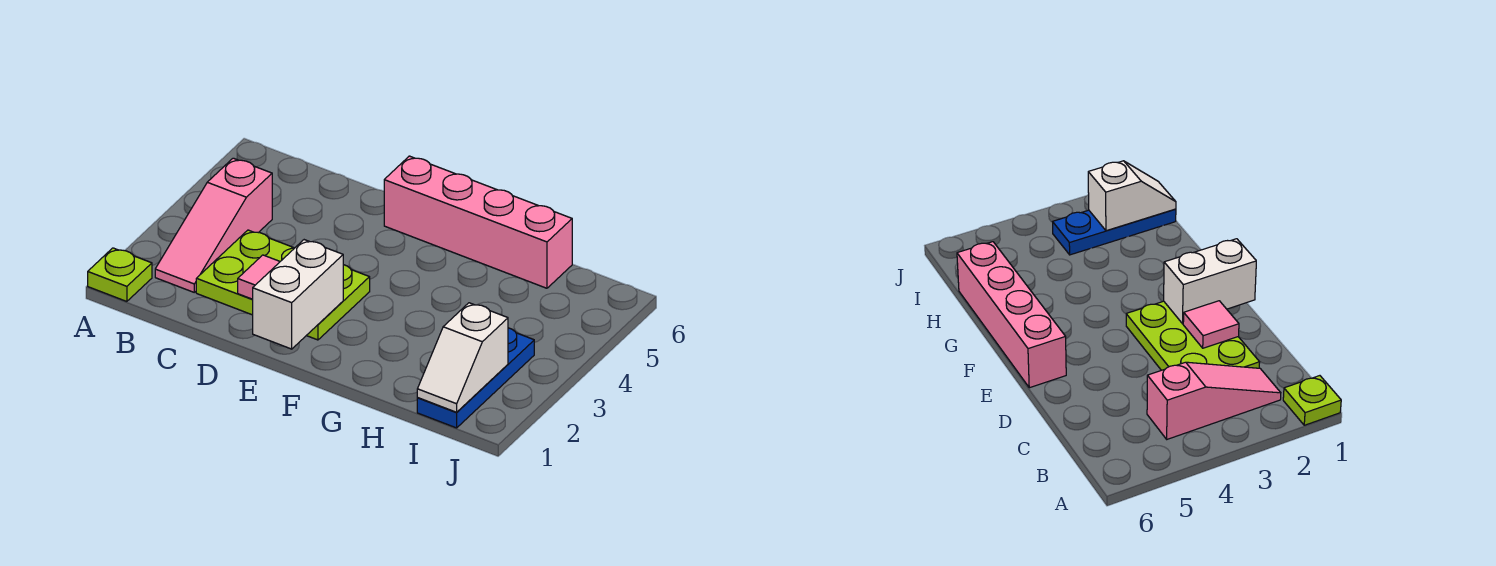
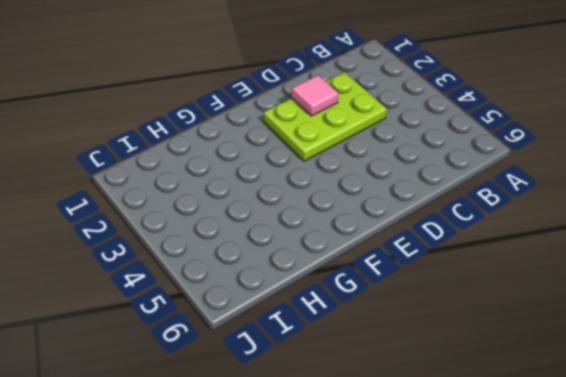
none -> lime plate A1 level 1
none -> pink slope B2:B4 level 1 top 4

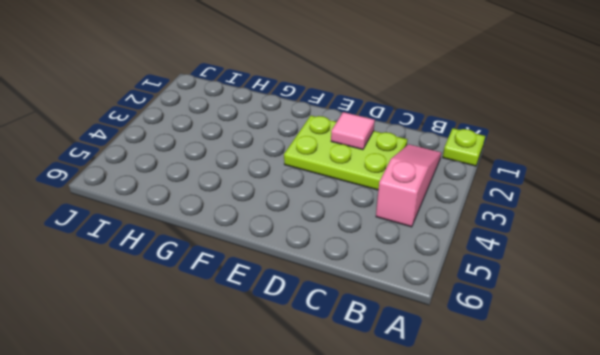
none -> pink brick E6:H6 level 1
none -> blue plate I1:I3 level 1

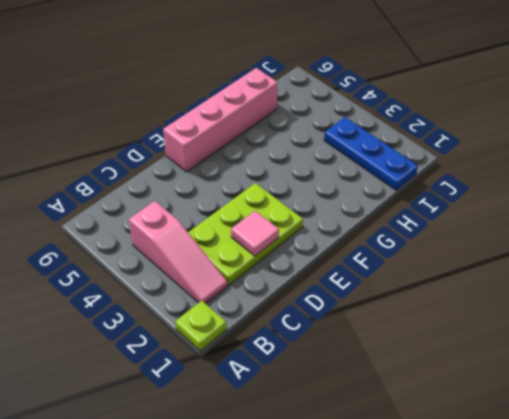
none -> white brick E1:E2 level 2
none -> white slope I1:I2 level 2 top 2

